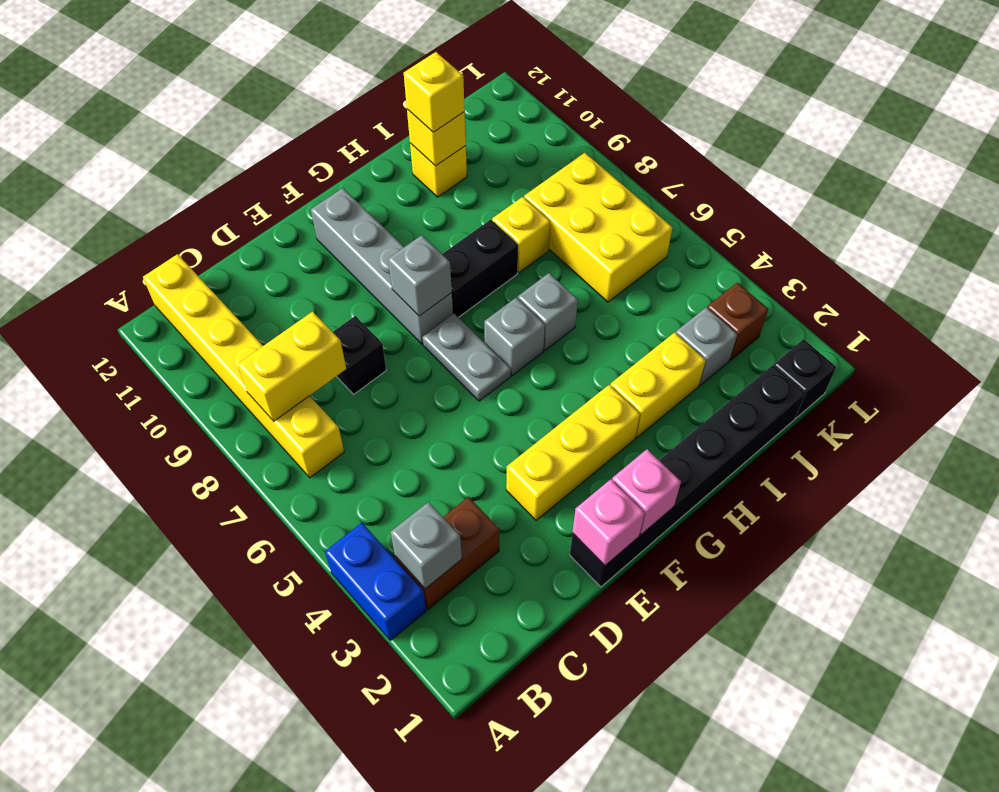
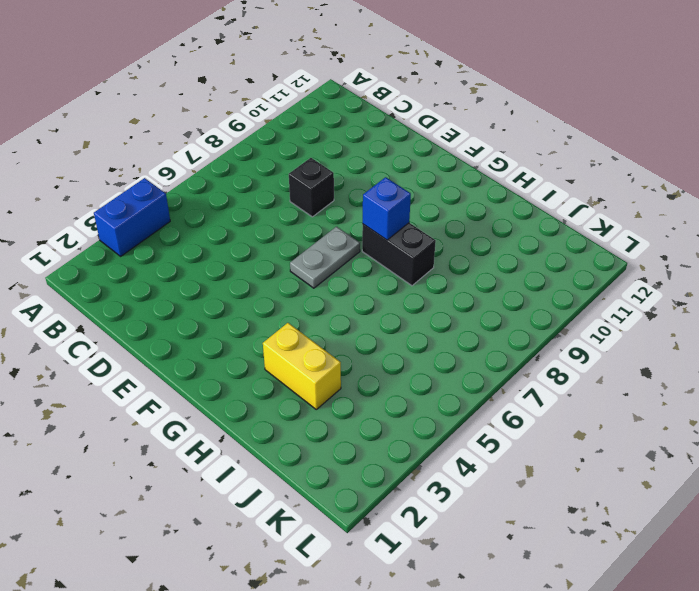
blue brick G8 level 2 -> none
none -> brown brick B3:C3 level 1
none -> yellow brick B7:B12 level 1
none -> black brick E1:J1 level 1

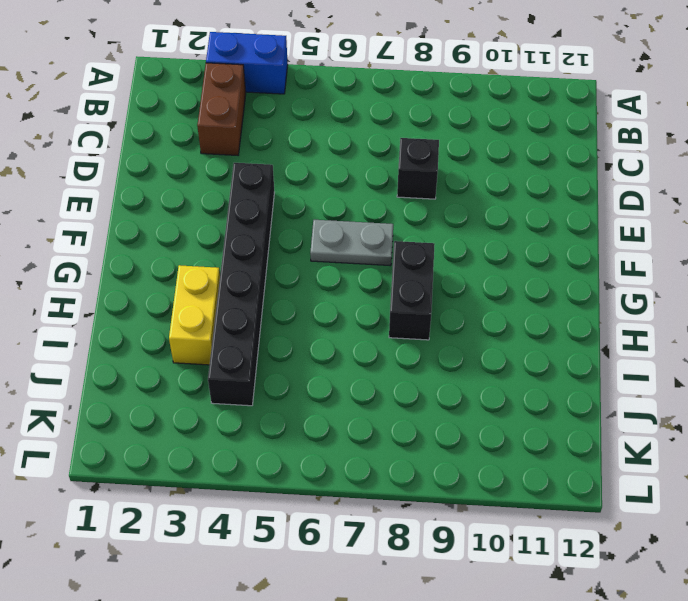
black brick E4:J4 level 1 -> black brick E1:J1 level 1
none -> yellow brick B7:B12 level 1
none -> yellow brick E3:G3 level 1
none -> grey brick F8:F11 level 1

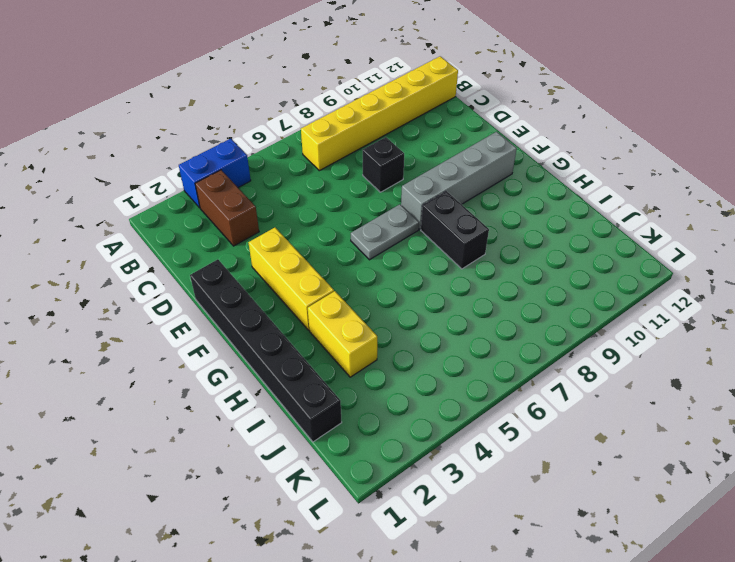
none -> grey brick G6 level 1
none -> grey brick H6 level 1
none -> yellow brick I8 level 1

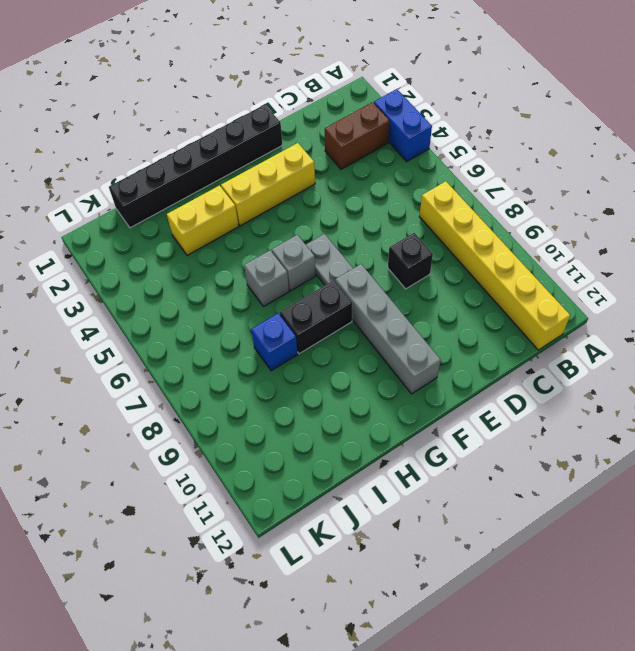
blue brick I8 level 1 -> yellow brick I8 level 1
none -> yellow brick I11 level 1
none -> grey brick J3 level 1
none -> yellow brick J6:K8 level 1

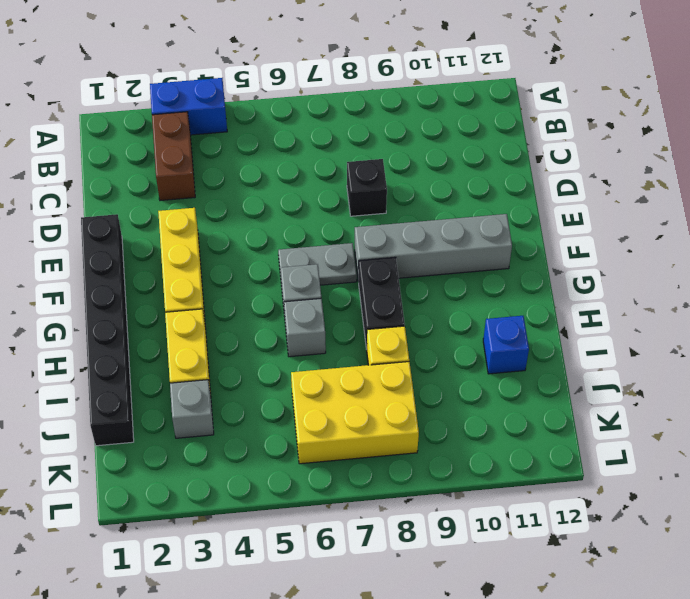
blue brick I11 level 1 -> yellow brick I11 level 1
none -> yellow brick B7:B12 level 1
none -> black brick K1 level 1
none -> brown brick K3 level 1

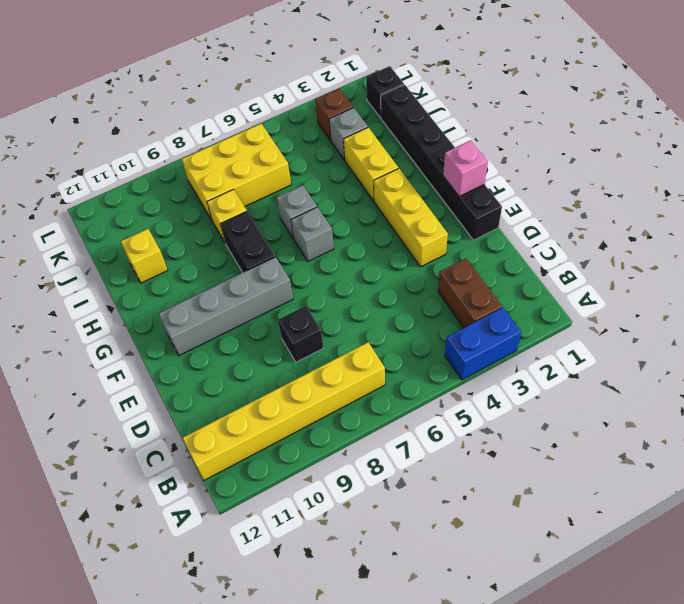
none -> grey plate F6:F7 level 1
none -> grey brick B3 level 2
none -> yellow brick B8:C8 level 2

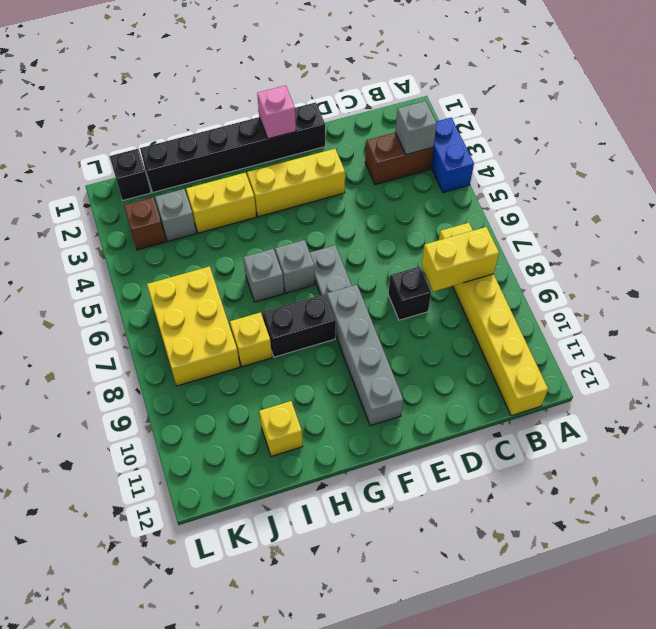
none -> pink brick E1 level 2
none -> grey brick F8 level 2
none -> yellow brick I11 level 2

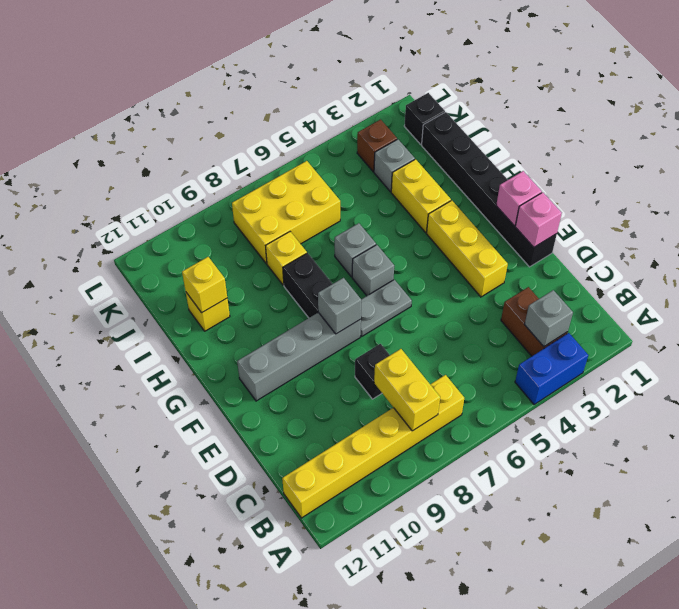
none -> yellow brick I11 level 3

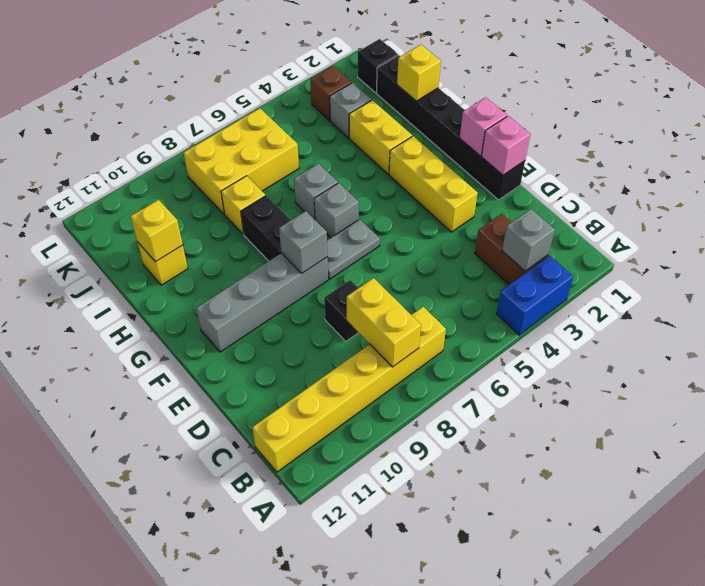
yellow brick I1 level 2 -> yellow brick I11 level 3

